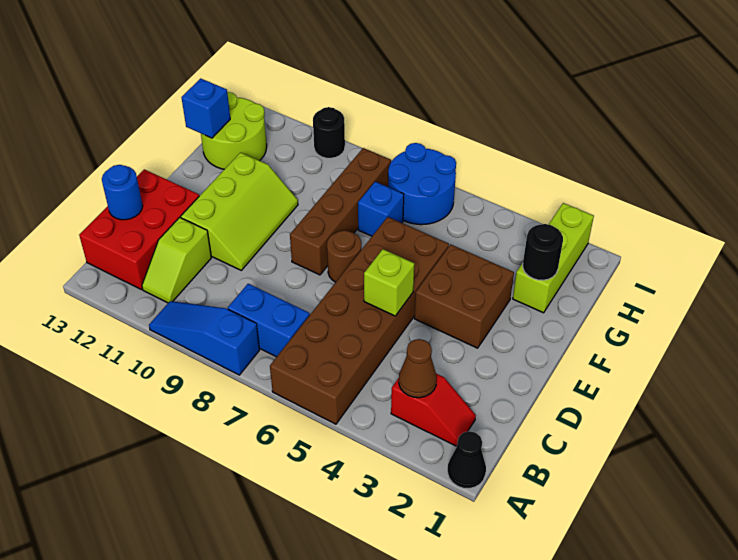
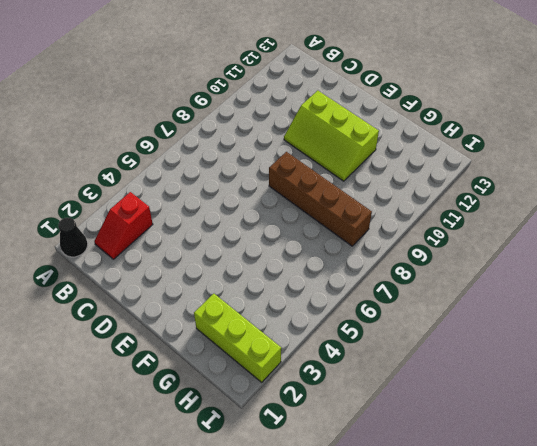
none -> brown brick A5:F6 level 1
none -> blue slope A8:A10 level 1 top 8
none -> blue brick B7:B8 level 1

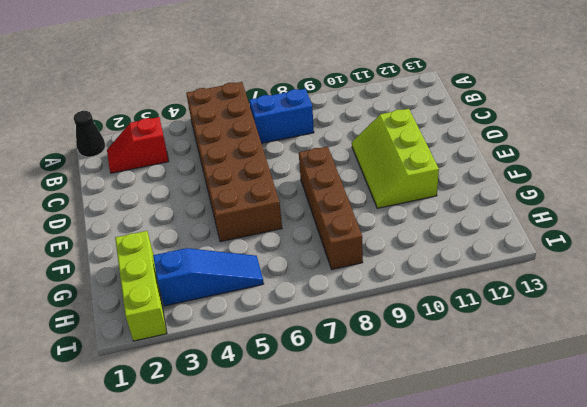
blue slope H3:H5 level 1 top 3 -> blue slope A8:A10 level 1 top 8
none -> lime slope B11:C11 level 1 top C
none -> red brick B12:D13 level 1
none -> brown brick E3:F4 level 1

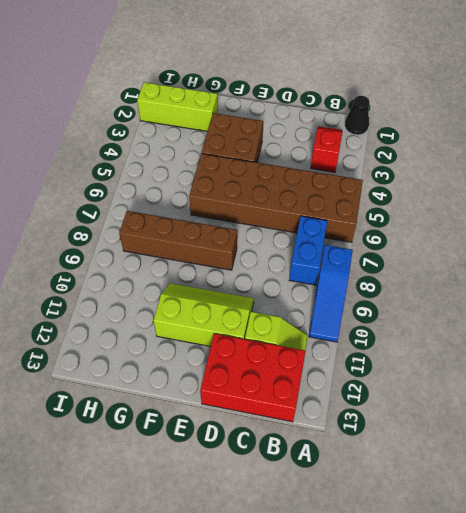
none -> brown round brick E7 level 1
none -> blue brick G7 level 1
none -> lime round brick G12:H13 level 1

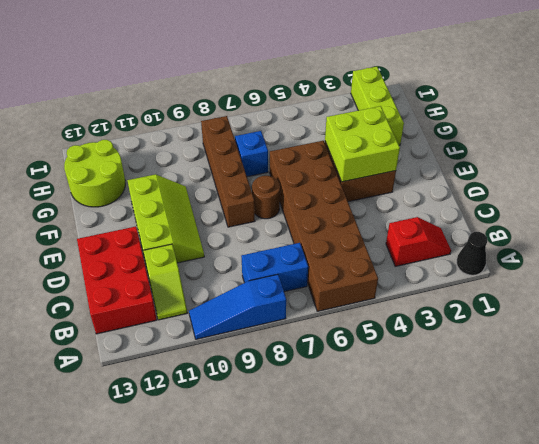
lime brick E3:F4 level 2 -> none
none -> blue round brick H6:I7 level 1
none -> black round brick I10 level 1
none -> brown cone B3 level 2

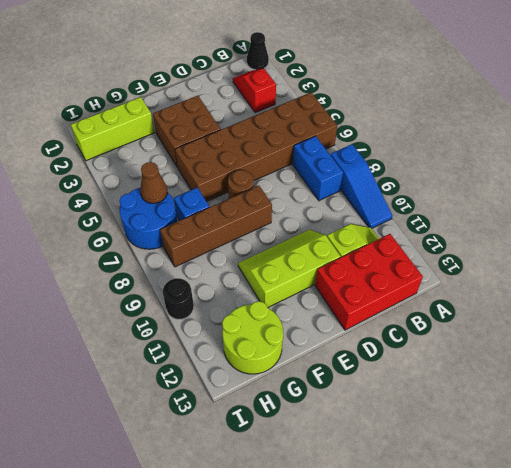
brown cone H6 level 2 -> brown cone B3 level 2
none -> blue round brick C13 level 2
none -> lime brick D5 level 2
none -> black round brick G2 level 2

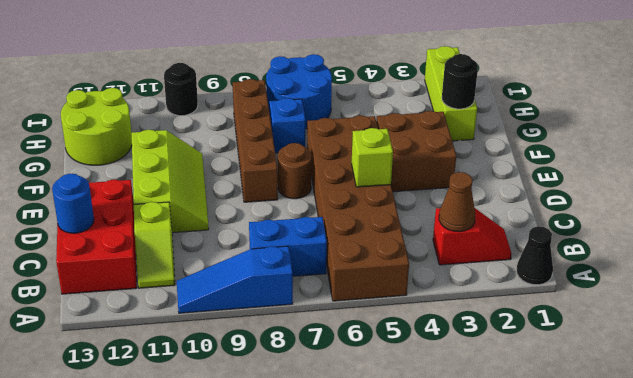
none -> blue brick G13 level 2

